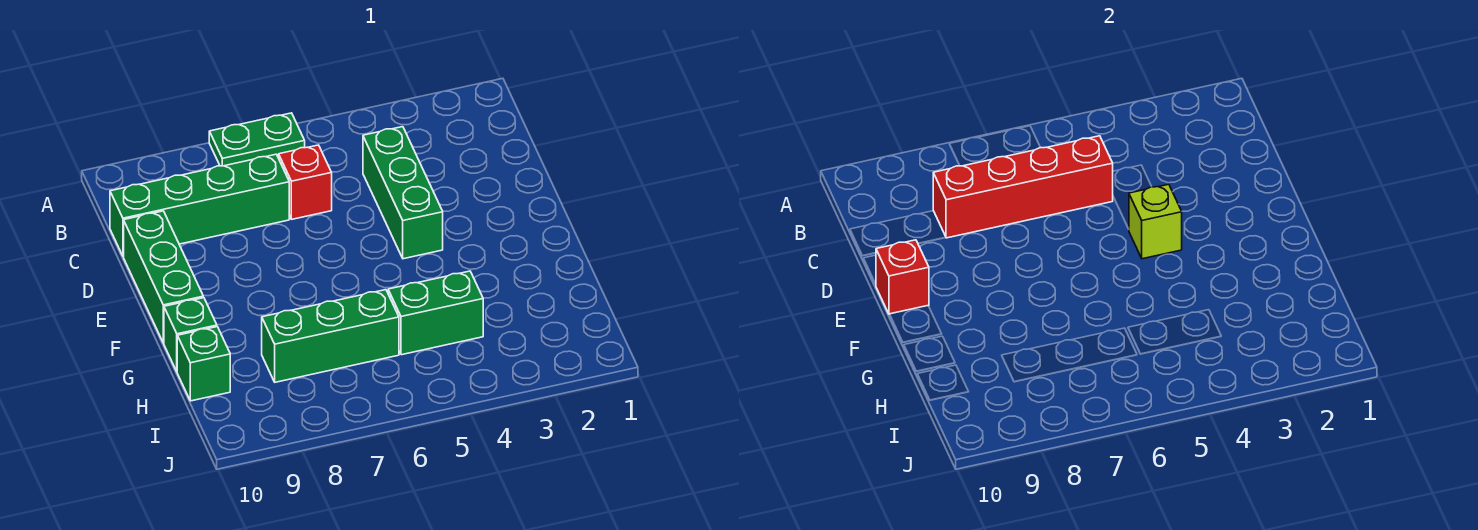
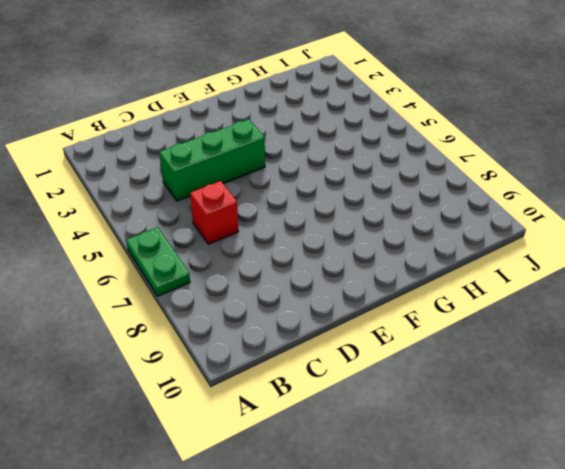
none -> green brick C7:C10 level 1
none -> green brick D10:F10 level 1
none -> green brick G10 level 1

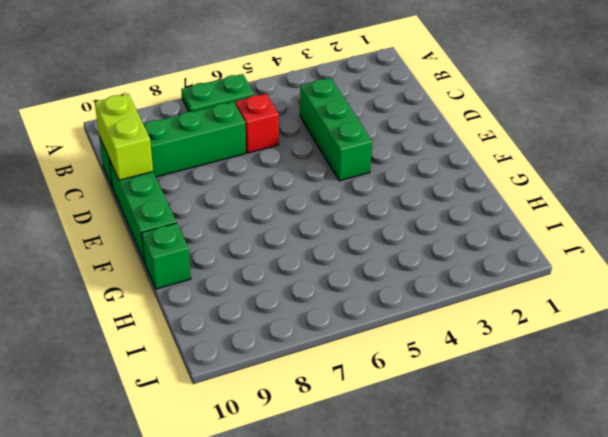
lime brick C10:D10 level 2 -> none
none -> green brick H4:H5 level 1
none -> green brick H6:H8 level 1
none -> green brick H10 level 1

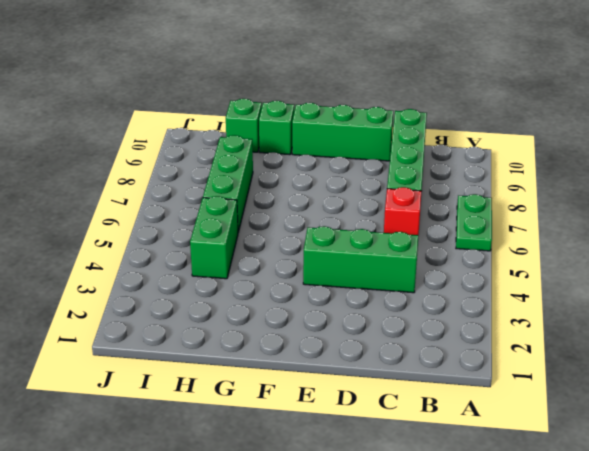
none -> red brick C5:C8 level 2
none -> lime brick E4 level 2
none -> red brick E10 level 2

